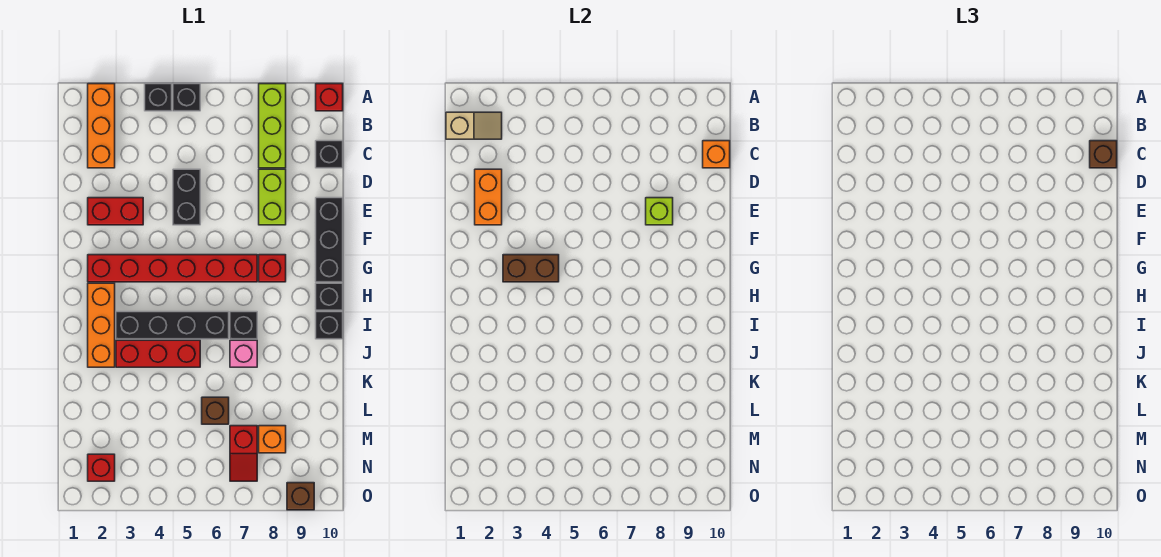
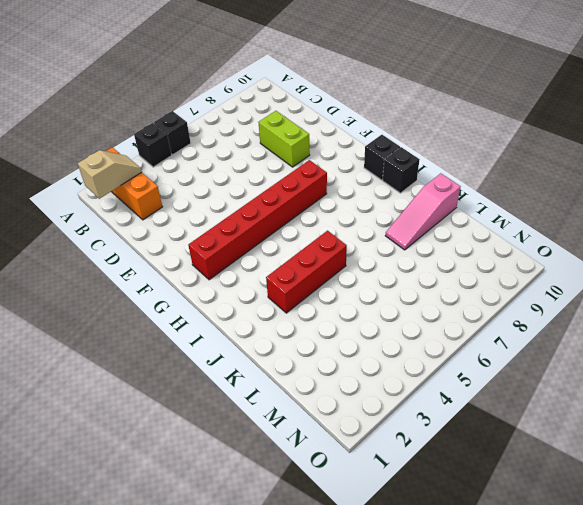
pink slope K8:K10 level 1 top 10 -> none
none -> lime brick A8:C8 level 1
none -> red brick A10 level 1
none -> black brick C10 level 1
none -> black brick D5:E5 level 1

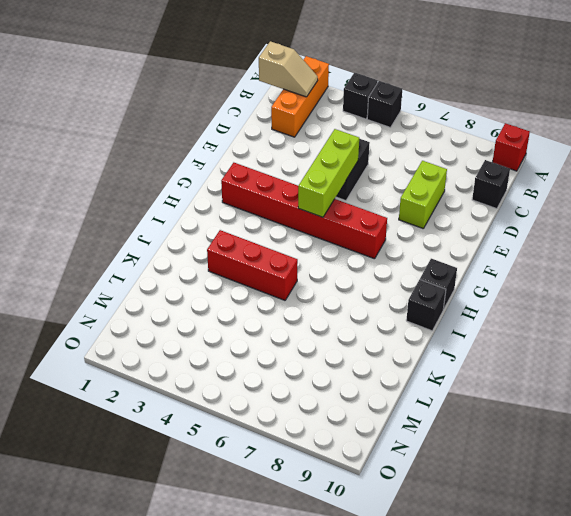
lime brick E5:G5 level 2 -> lime brick A8:C8 level 1
none -> red brick E2:E3 level 1
none -> black brick E10:G10 level 1
none -> red brick G8 level 1
none -> orange brick H2:J2 level 1

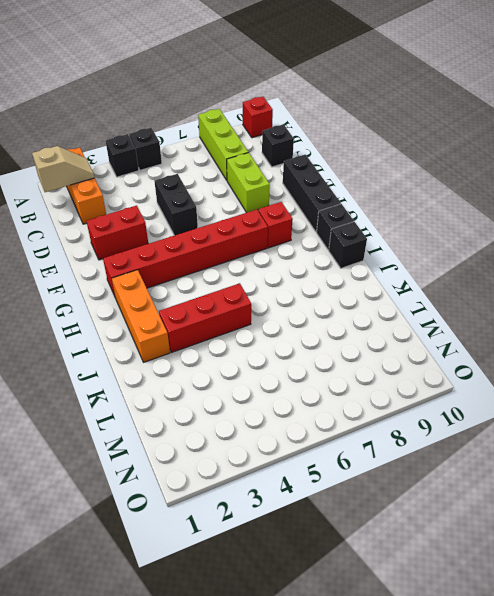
none -> black brick I3:I6 level 1
none -> black brick I7 level 1
none -> pink brick J7 level 1
none -> brown brick L6 level 1

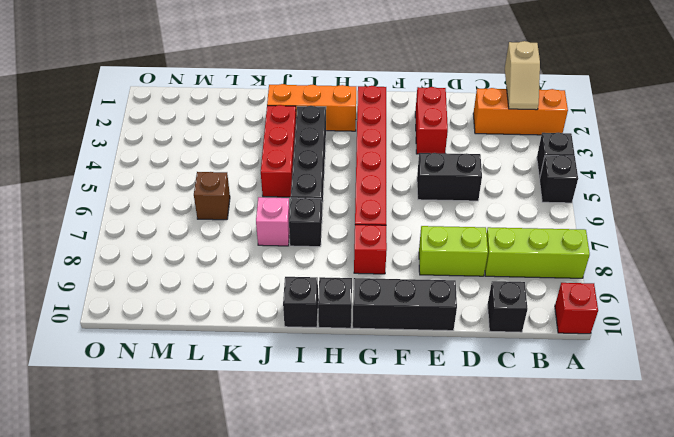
none -> red slope M7:N7 level 1 top M
none -> orange brick M8 level 1
none -> red brick N2 level 1
none -> brown brick O9 level 1

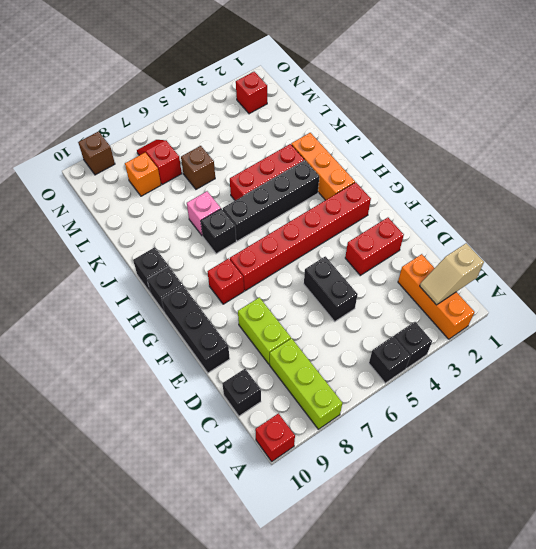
none -> orange brick C10 level 2
none -> orange brick D2:E2 level 2
none -> lime brick E8 level 2
none -> brown brick G3:G4 level 2

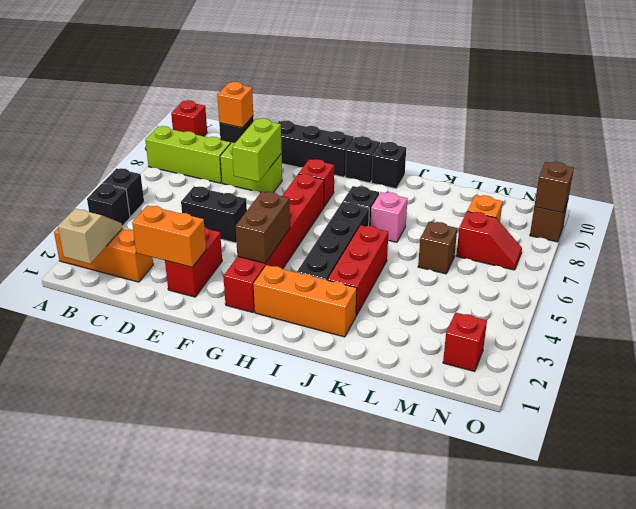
lime brick E7:E8 level 2 -> lime brick E8 level 2
brown brick O9 level 2 -> brown brick C10 level 3

